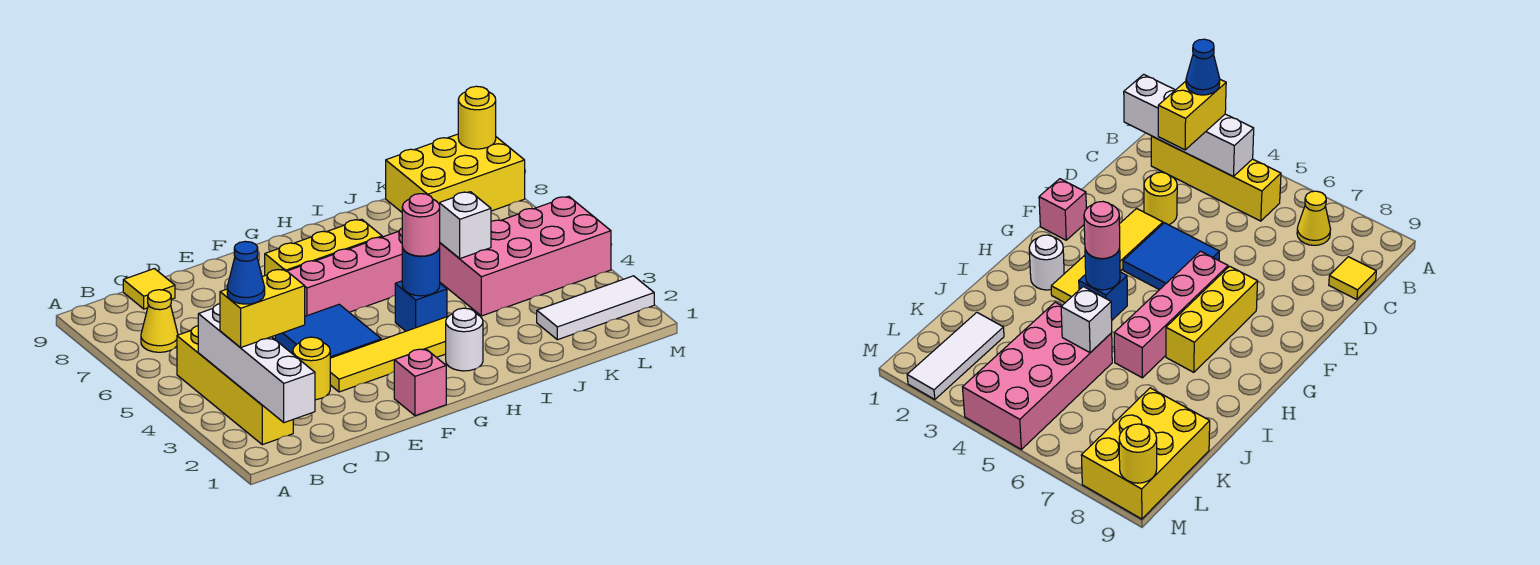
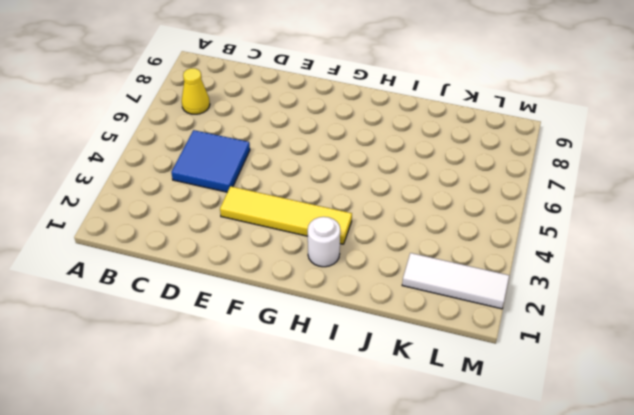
blue tile C4:D5 level 1 -> blue tile E4:F5 level 1
none -> yellow brick B2:B5 level 1
none -> yellow tile C9 level 1
none -> yellow round brick D3 level 1

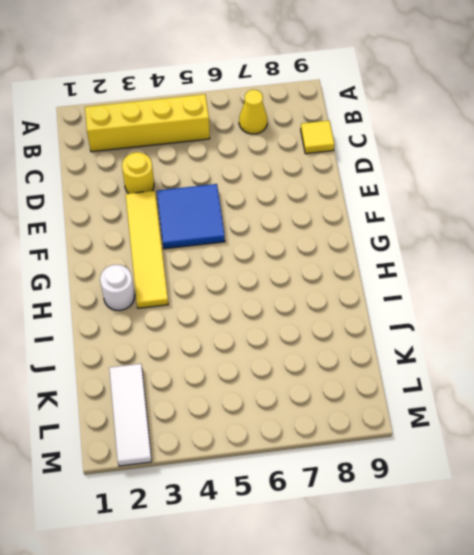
none -> pink brick F1 level 1
none -> pink brick F6:I6 level 1
none -> yellow brick F7:H7 level 1

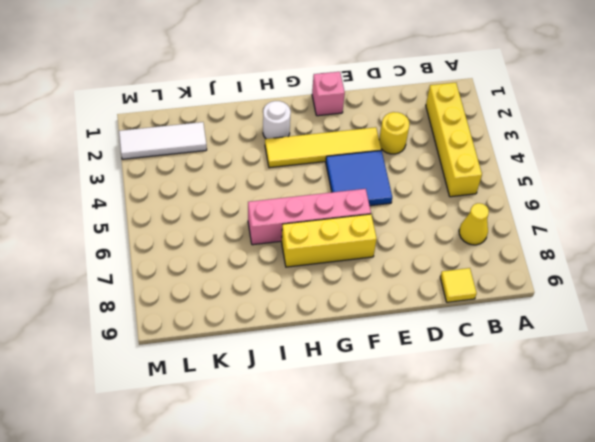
none -> blue brick H4 level 1
none -> pink brick J4:M5 level 1
none -> yellow brick K8:M9 level 1

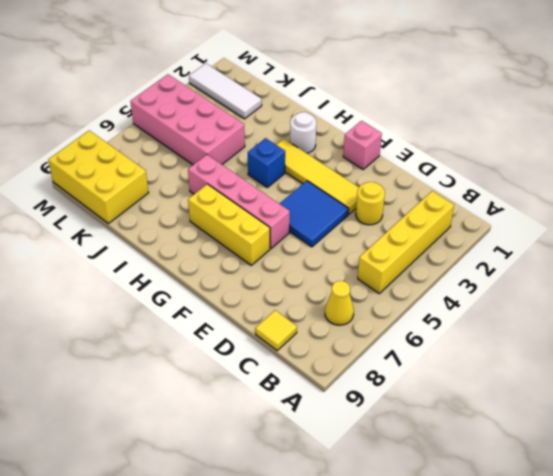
none -> white brick B1:B4 level 2
none -> blue round brick H4 level 2
none -> white brick J5 level 2

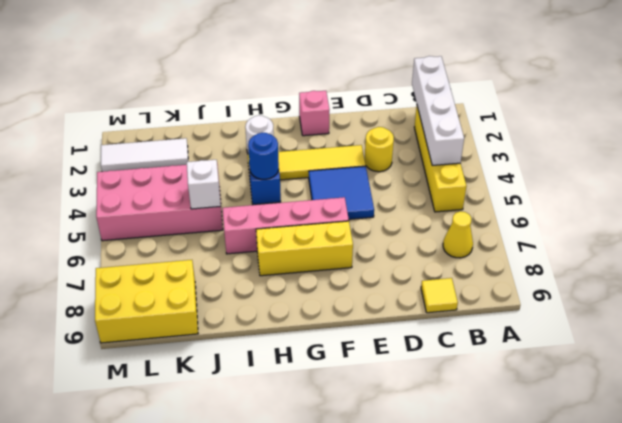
none -> yellow round brick M9 level 2
none -> yellow brick B3:C3 level 3
none -> pink round brick H4 level 3

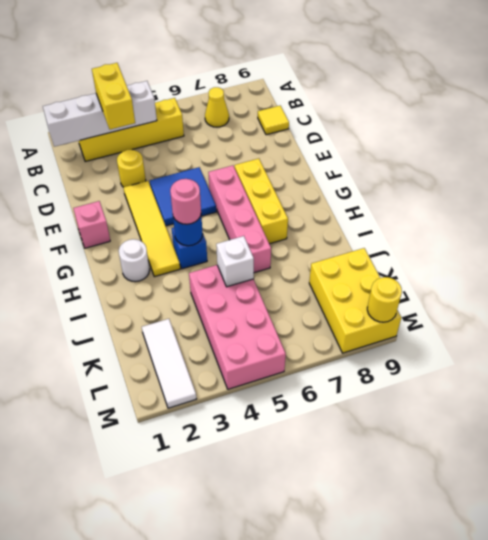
none -> blue cone B3 level 4

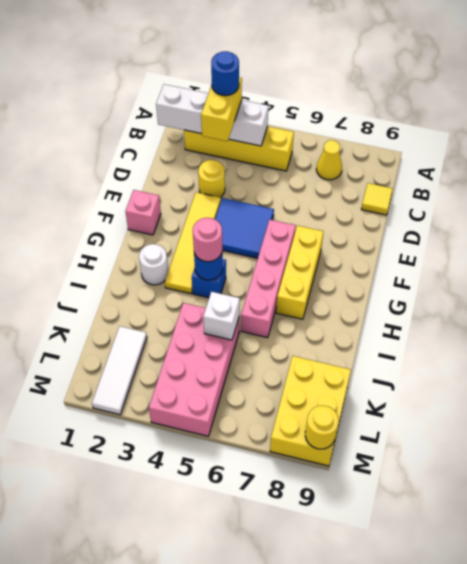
blue round brick B3 level 4 -> blue cone B3 level 4

